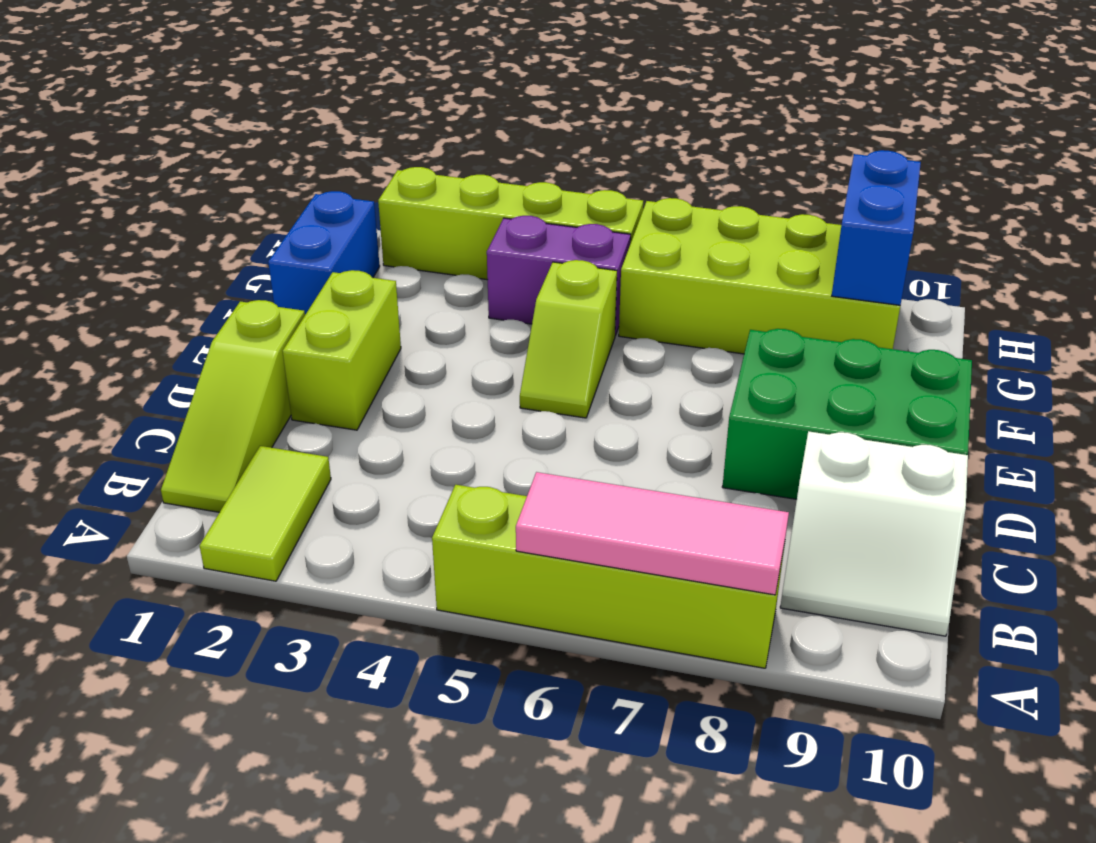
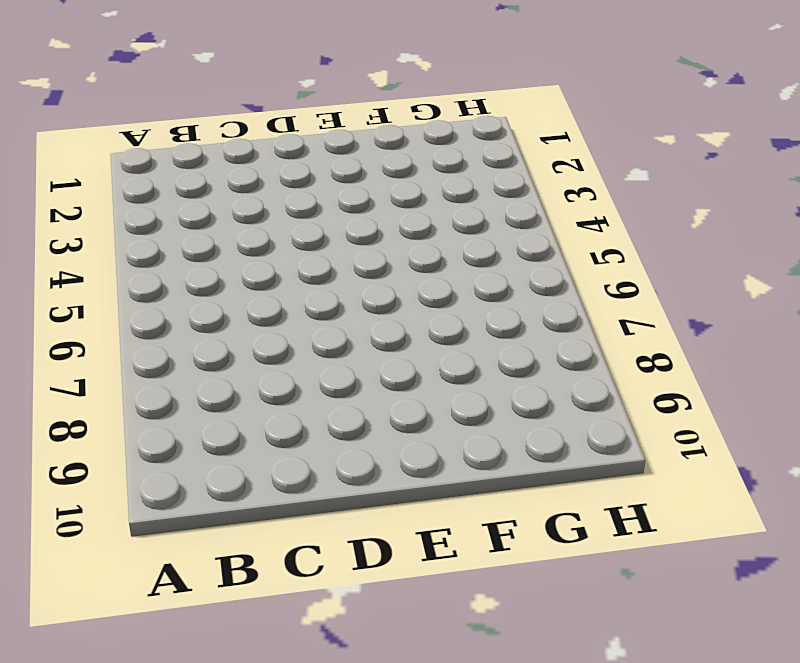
none -> lime tile A2:B2 level 1
none -> lime brick A5:A8 level 1
none -> lime slope B1:D1 level 1 top D

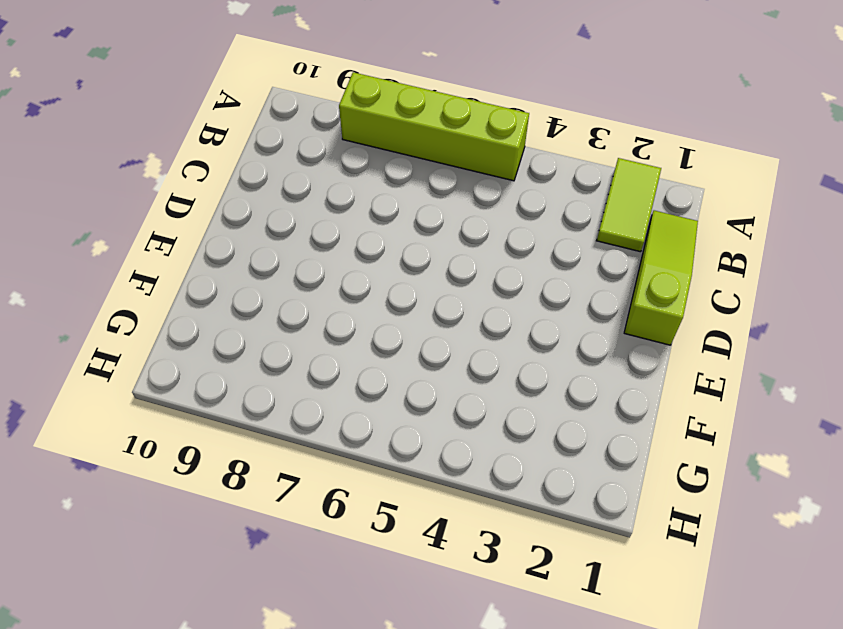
none -> white slope B9:C10 level 1 top C
none -> lime brick D2:E2 level 1
none -> green brick D8:E10 level 1

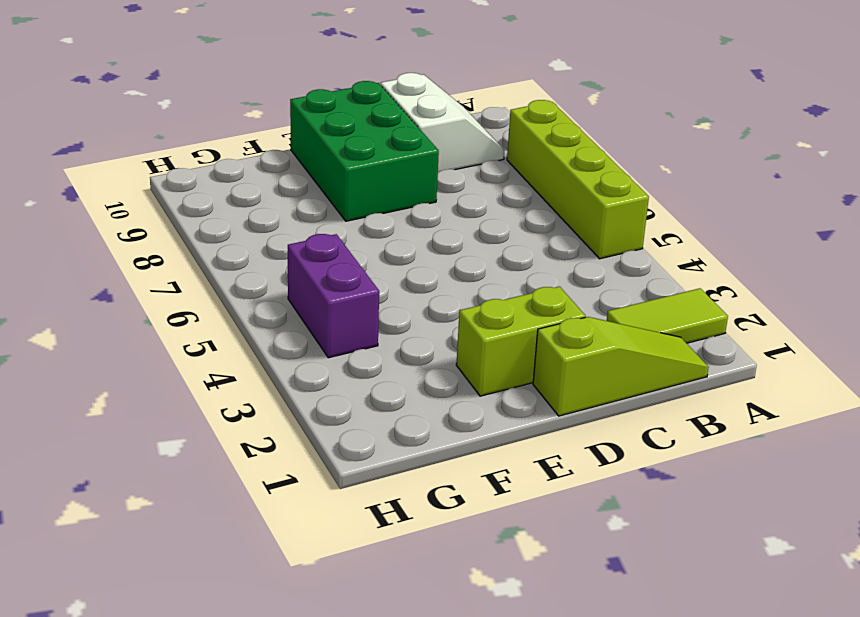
none -> lime slope E5:F5 level 1 top F
none -> blue brick F1:G1 level 1
none -> lime brick G6:H9 level 1

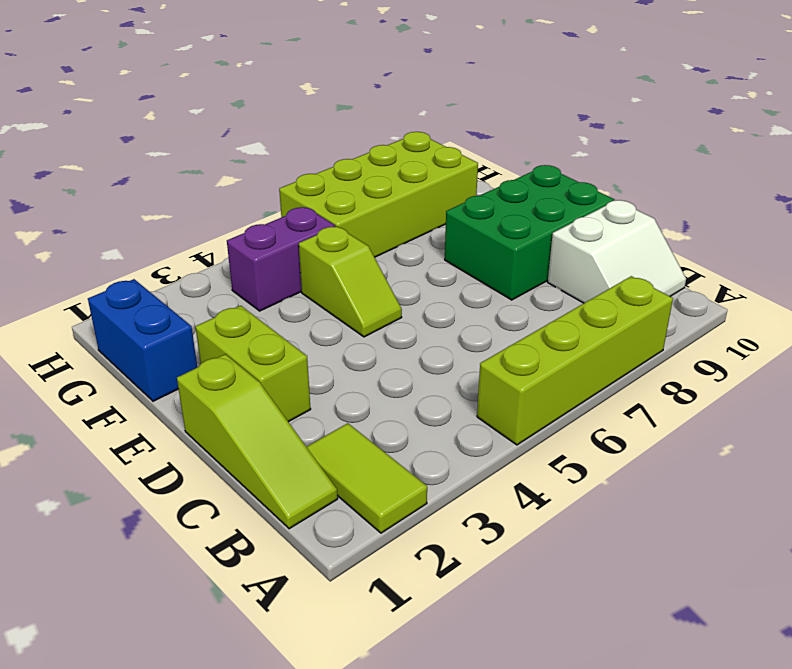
none -> lime brick H2:H5 level 1
none -> pink tile A6:A8 level 2
none -> blue brick G9:H9 level 2

